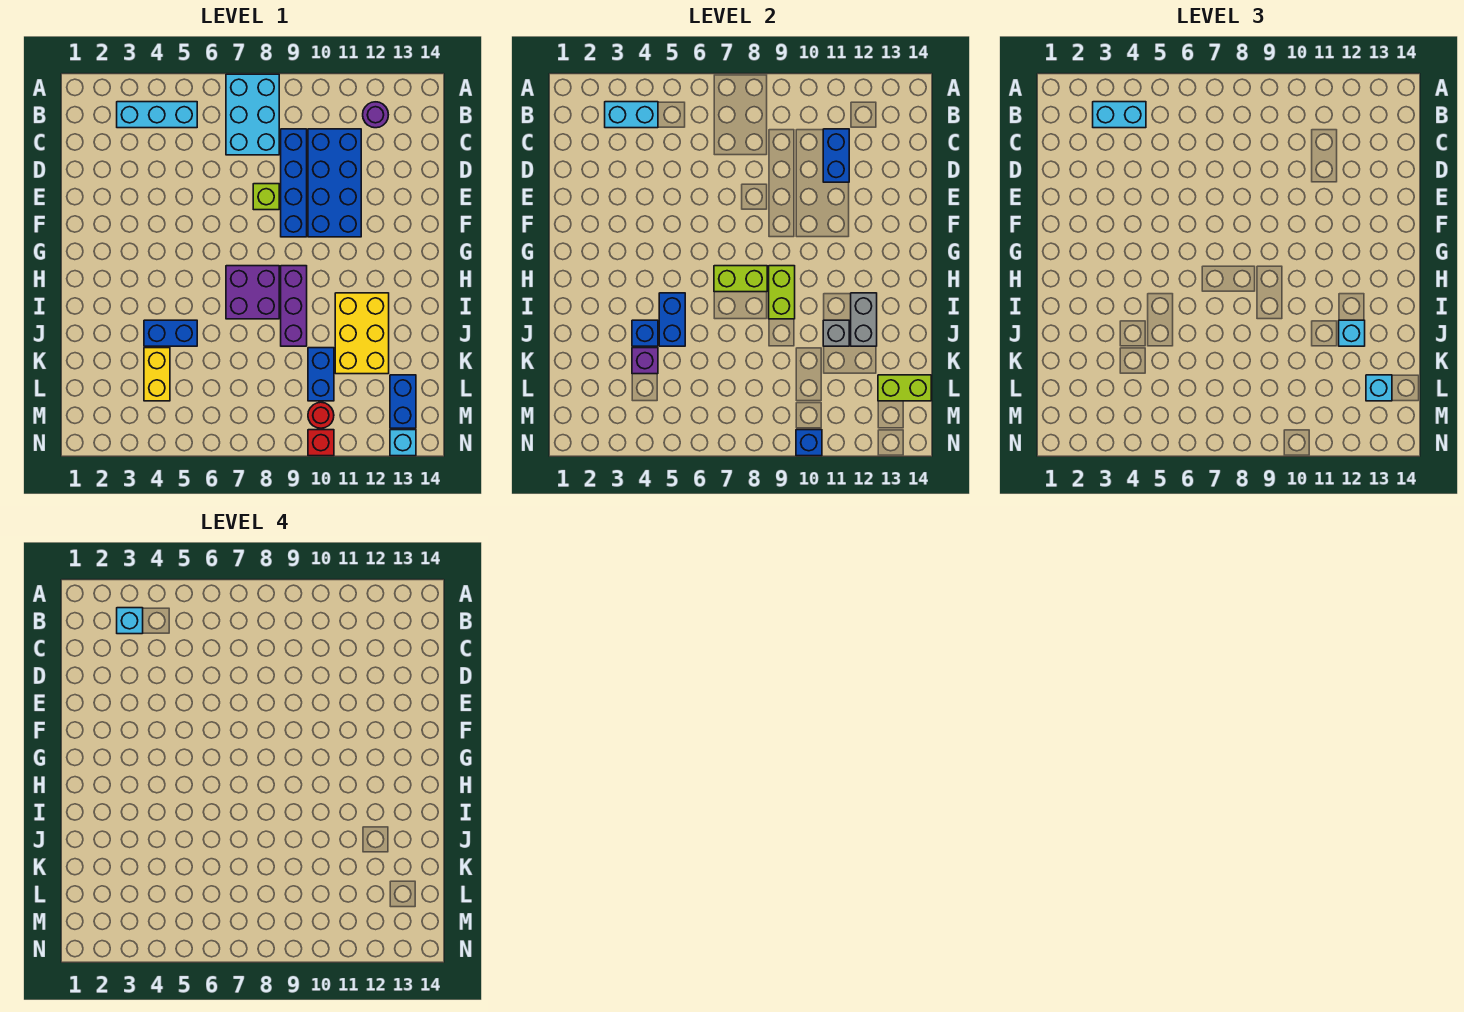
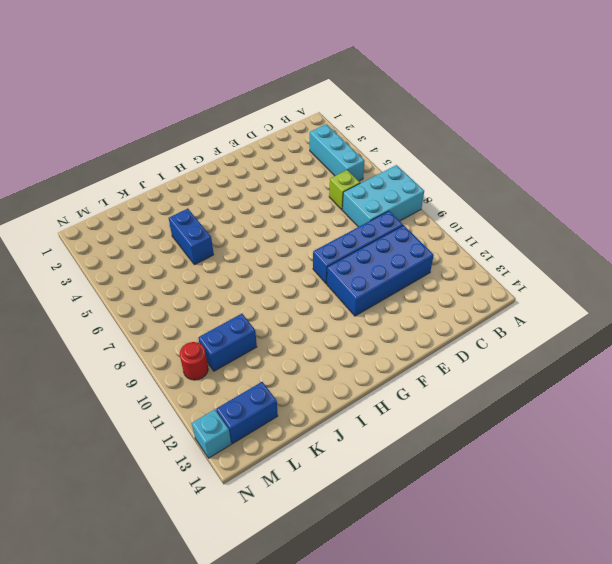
lime brick C6 level 1 -> lime brick E8 level 1
none -> purple round brick B12 level 1
none -> purple brick H7:I8 level 1
none -> purple brick H9:J9 level 1
none -> yellow brick I11:K12 level 1

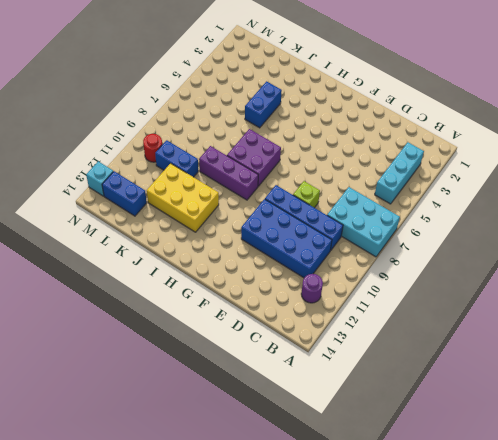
none -> yellow brick K4:L4 level 1
none -> red brick N10 level 1
none -> cyan brick B3:B4 level 2
none -> blue brick C11:D11 level 2

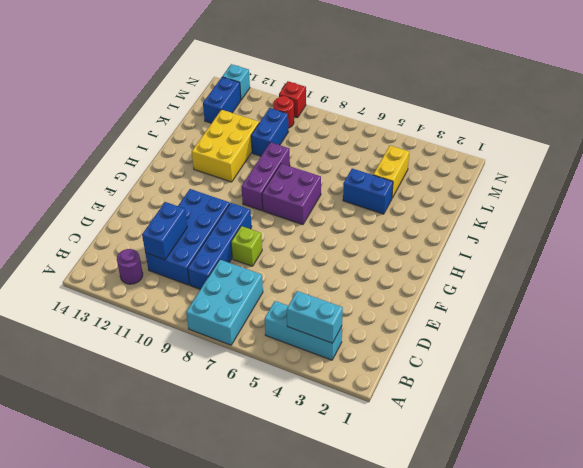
none -> lime brick H7:H8 level 2
none -> lime brick H9:I9 level 2
none -> blue brick I5:J5 level 2
none -> grey brick I12:J12 level 2

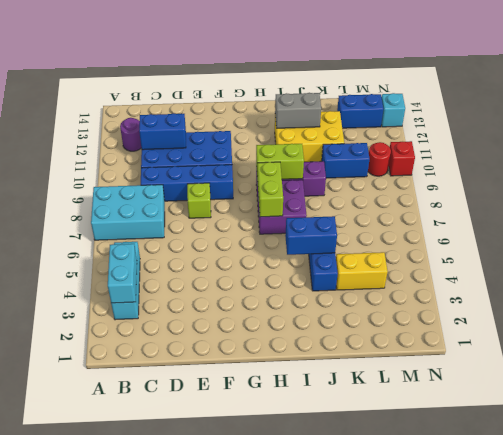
none -> blue brick J4 level 2
none -> grey brick J11 level 2
none -> purple brick K4 level 2
none -> lime brick L13:L14 level 2

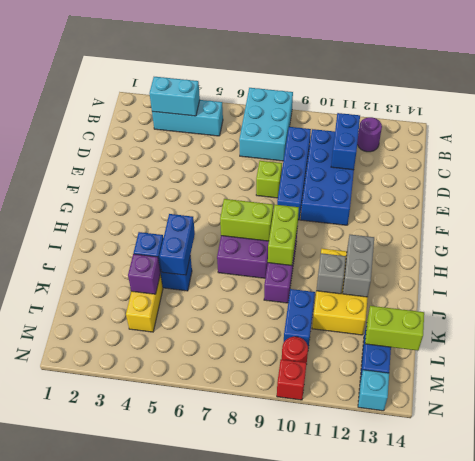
none -> blue brick N10 level 2
none -> cyan brick B3:B4 level 3
none -> cyan brick J12 level 3
none -> cyan brick L13 level 3

